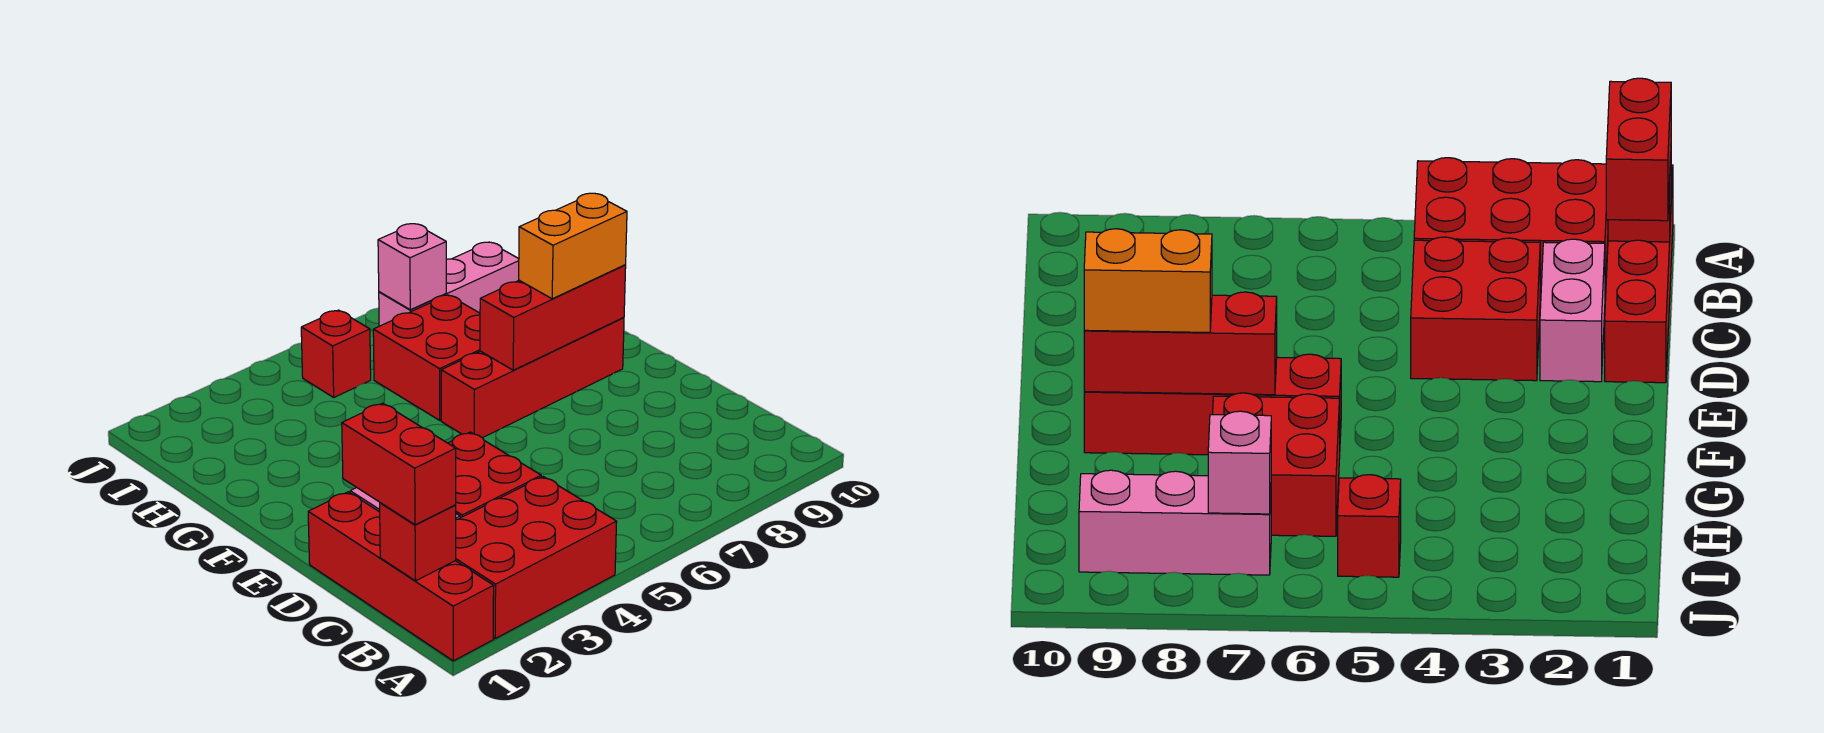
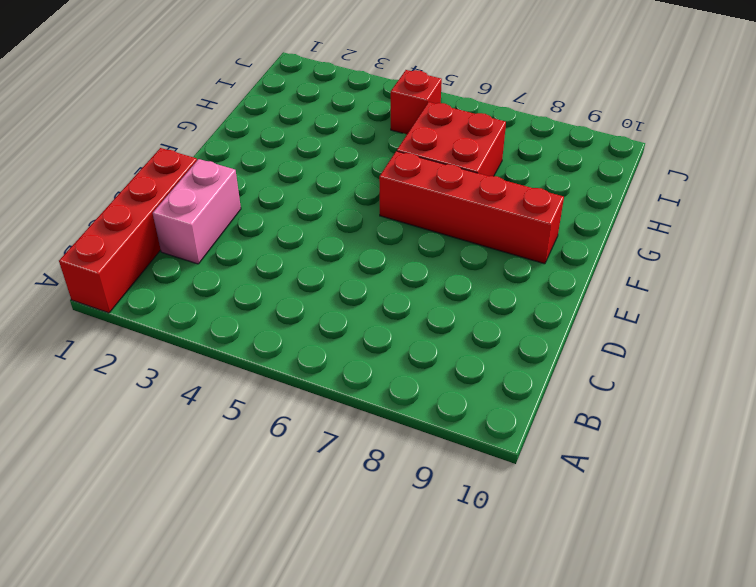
none -> red brick A2:B4 level 1
none -> red brick C3:D4 level 1
none -> pink brick I7:I9 level 1

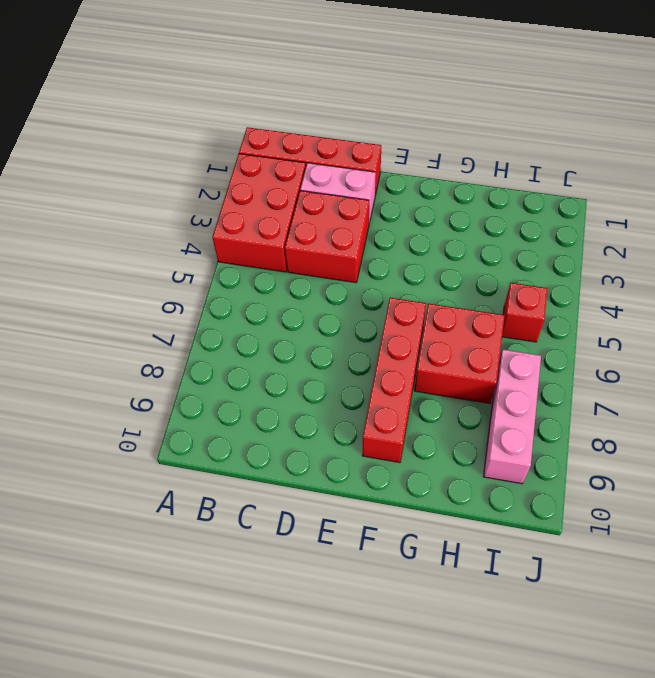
none -> red brick B1 level 2
none -> red brick F7:F9 level 2
none -> pink brick I7 level 2

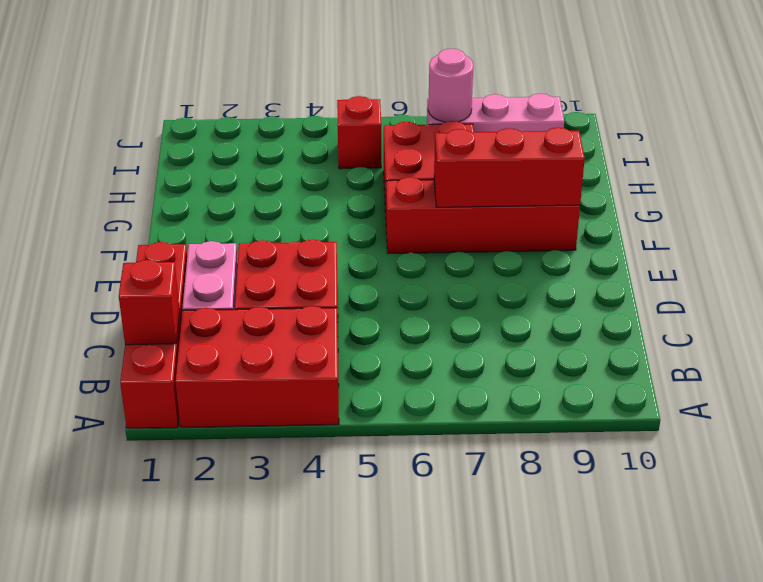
pink round brick I7 level 2 -> pink brick I7 level 2
none -> red brick B1:C1 level 3
none -> orange brick F8:F9 level 3

